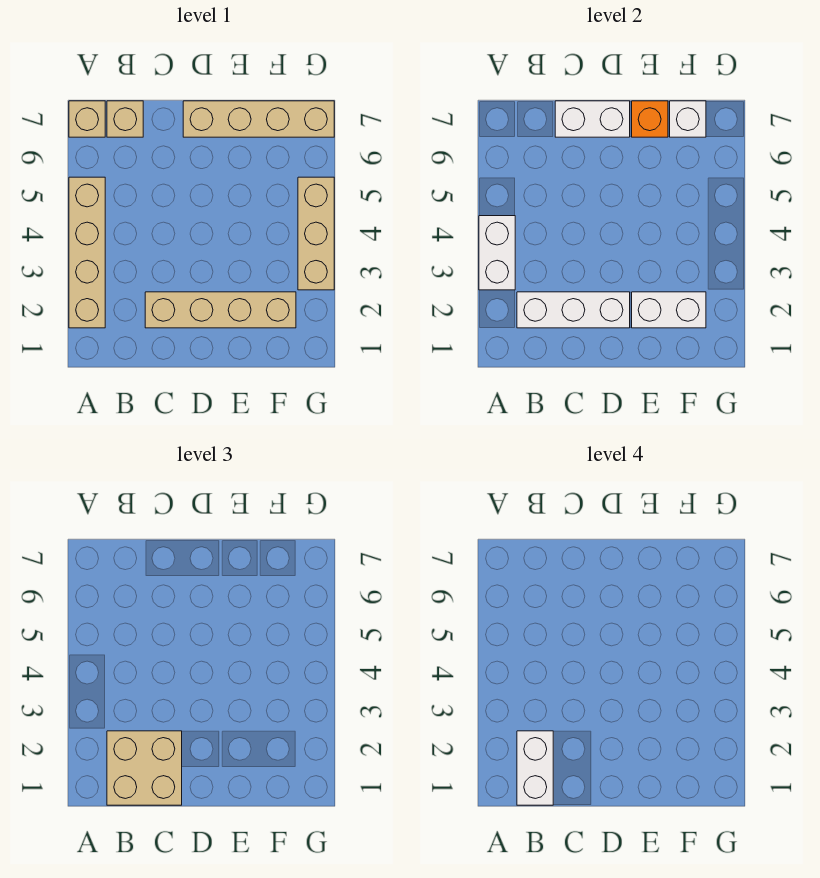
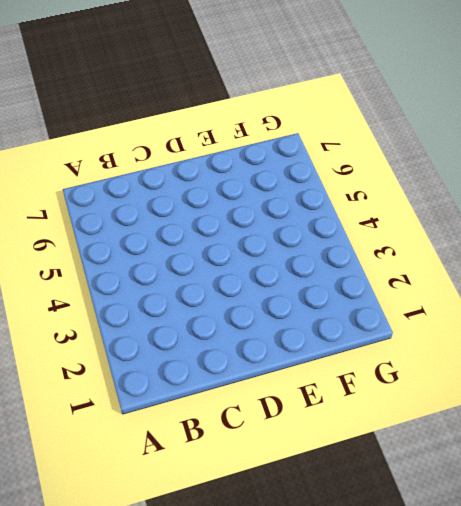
none -> tan brick A2:A5 level 1
none -> tan brick A7 level 1
none -> tan brick B7 level 1

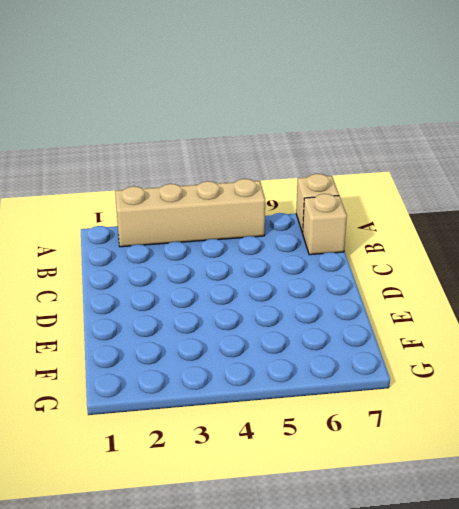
none -> tan brick C2:F2 level 1
none -> tan brick D7:G7 level 1
none -> tan brick G3:G5 level 1

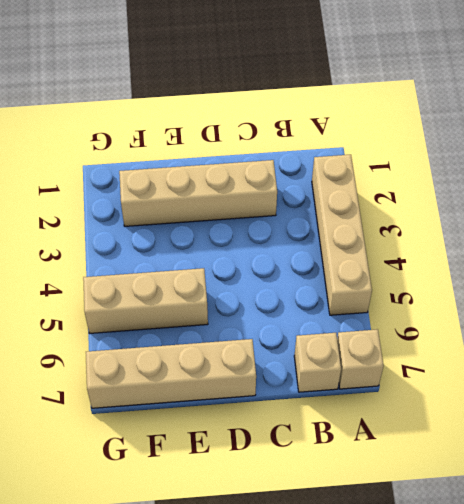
tan brick E5:G5 level 1 -> tan brick G3:G5 level 1
none -> white brick A3:A4 level 2
none -> white brick B2:D2 level 2
none -> white brick C7:D7 level 2

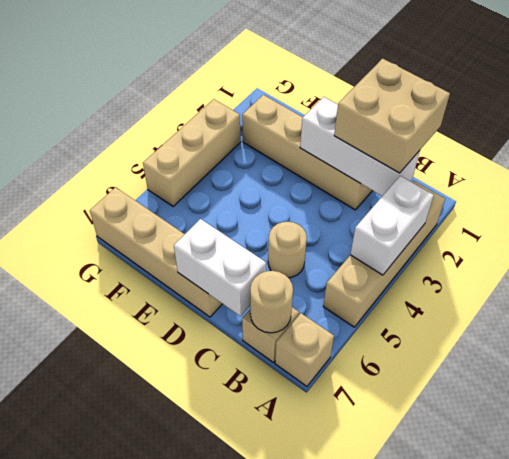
tan round brick B7 level 2 -> none
tan round brick C5 level 1 -> none
none -> white brick E2:F2 level 2
none -> orange brick E7 level 2
none -> white brick F7 level 2

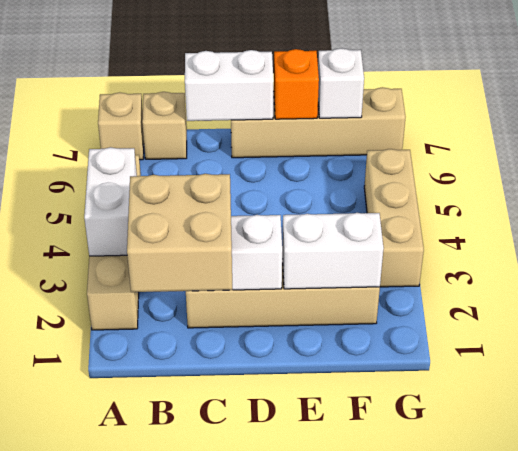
none -> white brick B1:B2 level 4

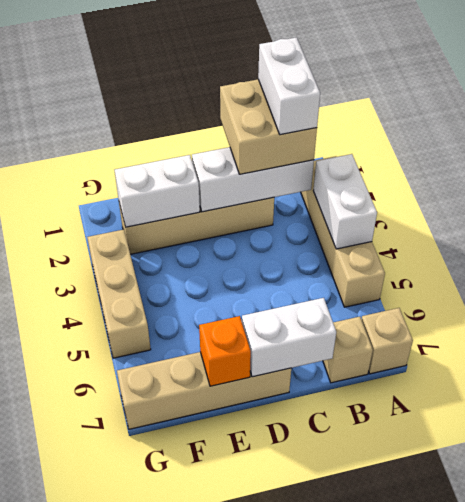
none -> white brick F7 level 2

